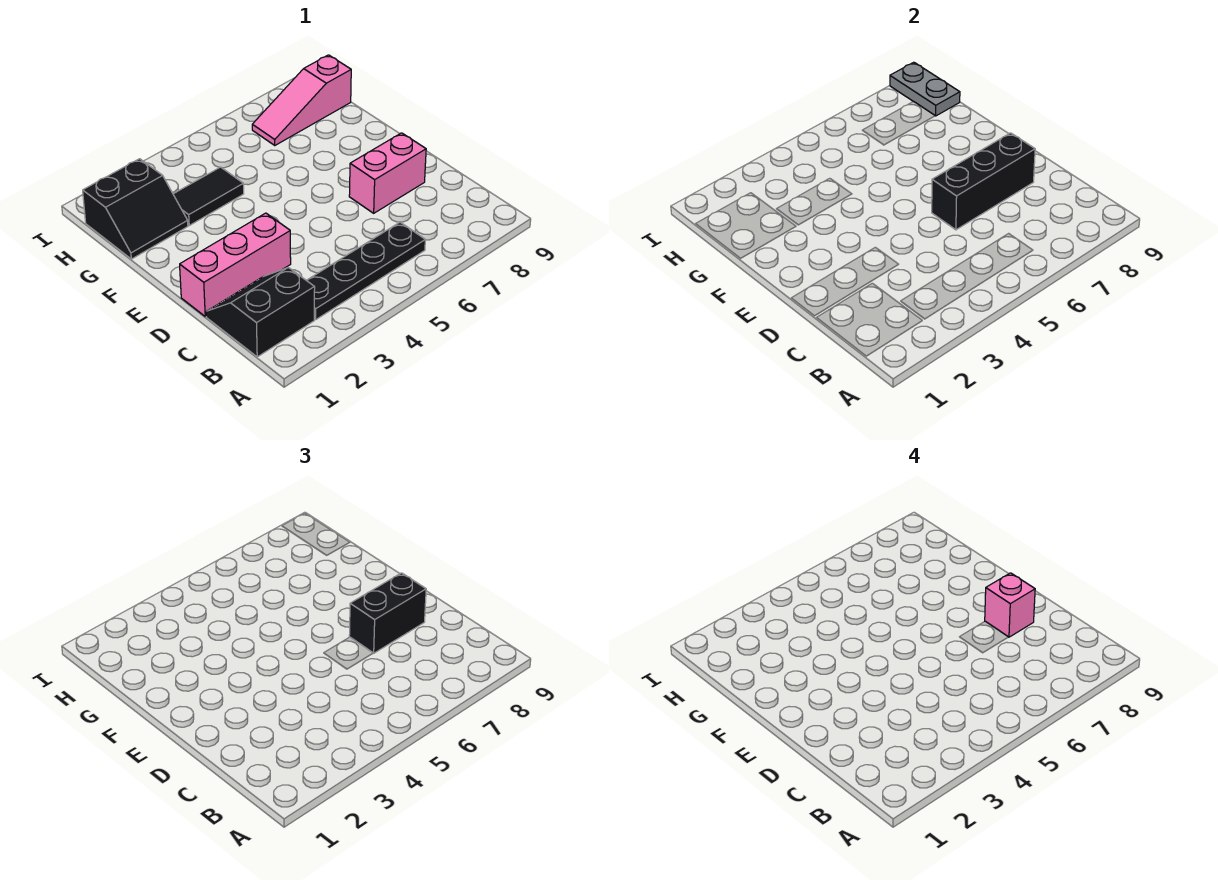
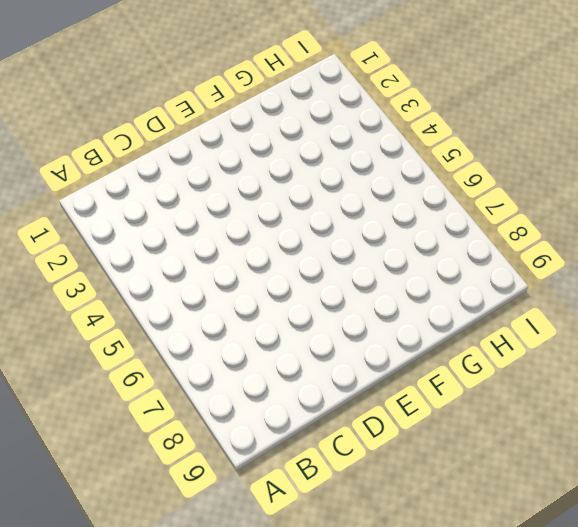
none -> black slope B1:C2 level 1 top B
none -> black plate B3:B6 level 1

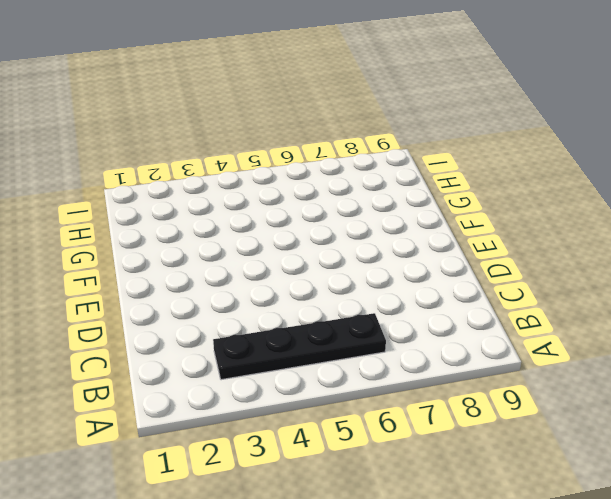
none -> black slope B1:C2 level 1 top B
none -> pink brick D1:D3 level 1

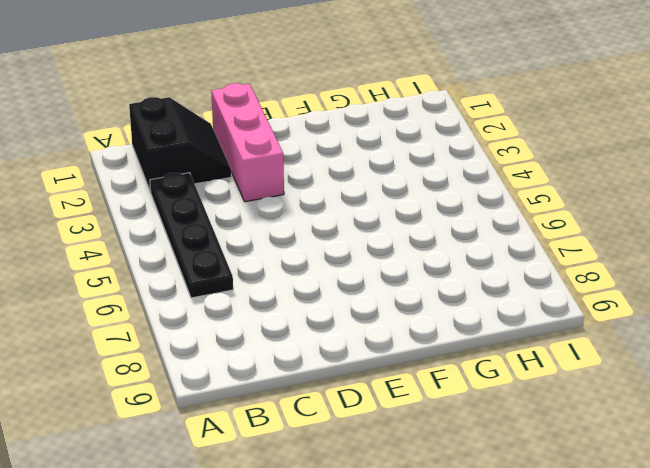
none -> pink brick D7:D8 level 1
none -> black slope G1:H2 level 1 top H

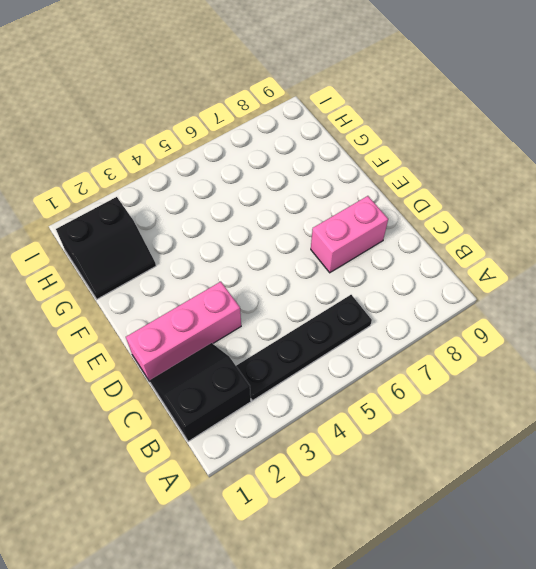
none -> black tile G3:G4 level 1
none -> pink slope H7:H9 level 1 top 9

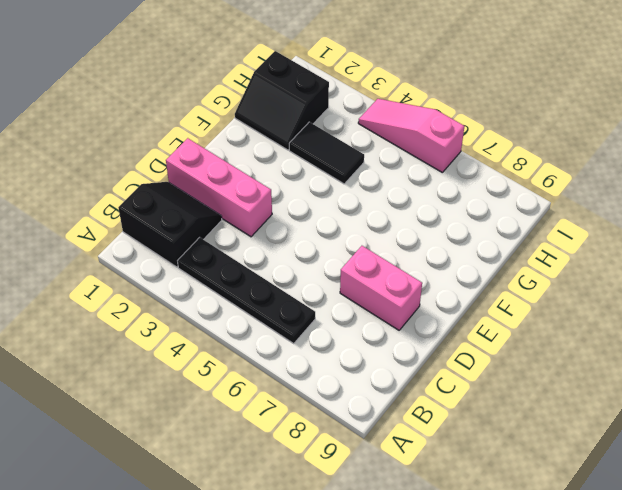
pink slope I4:I6 level 1 top 6 -> pink slope H7:H9 level 1 top 9
none -> black brick D6:D8 level 2
none -> grey plate H9:I9 level 2

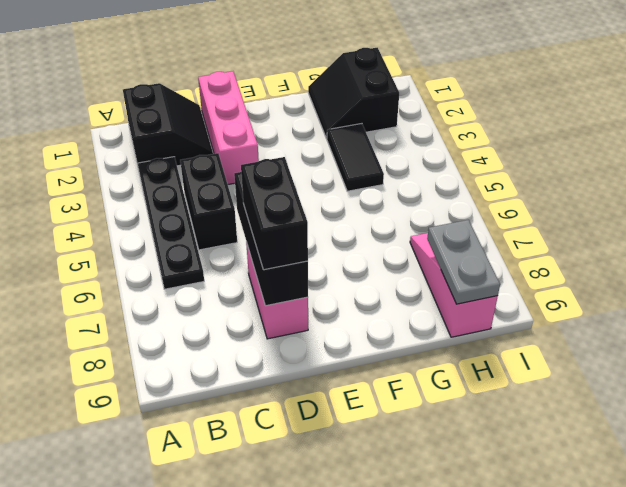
black brick C4:C5 level 1 -> none
grey plate H8:H9 level 2 -> grey plate H9:I9 level 2
none -> pink brick D8 level 4

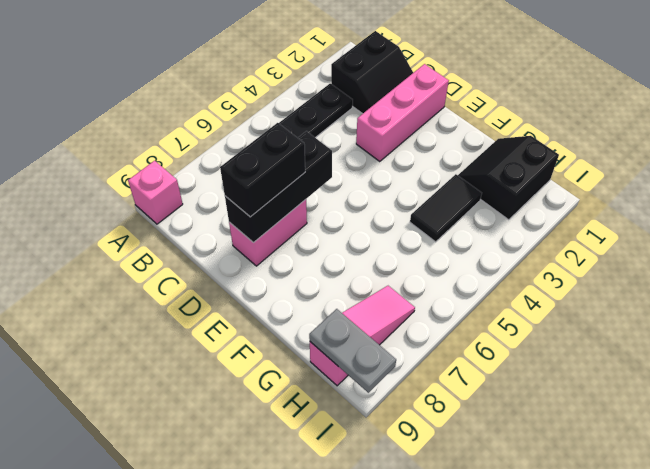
pink brick A9 level 1 -> pink brick D8 level 4

